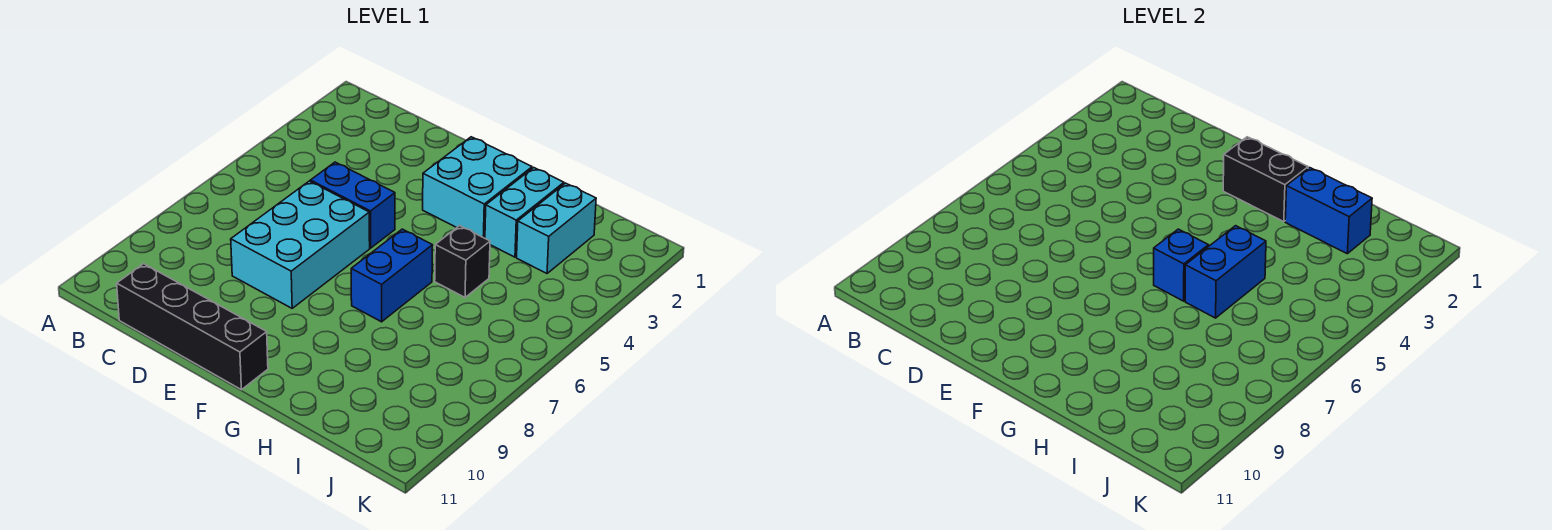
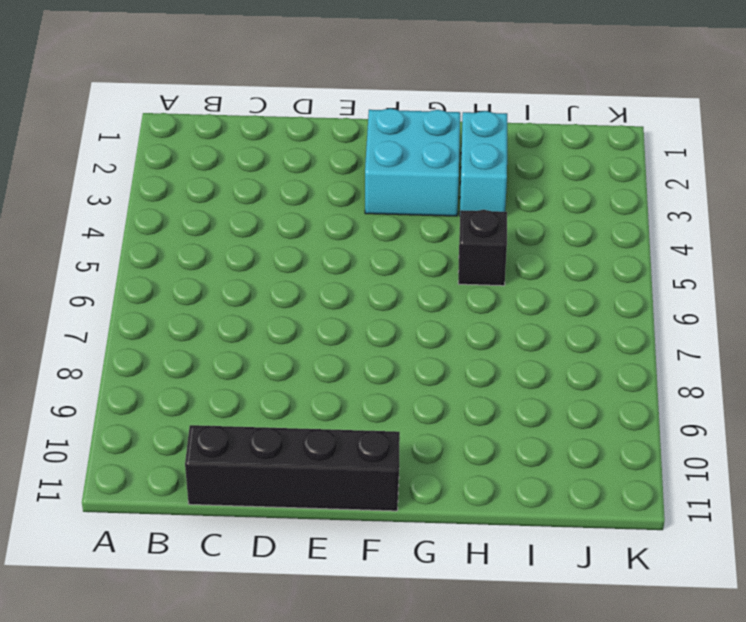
none -> blue brick D5:E5 level 1
none -> cyan brick D6:E8 level 1
none -> blue brick G6:G7 level 1

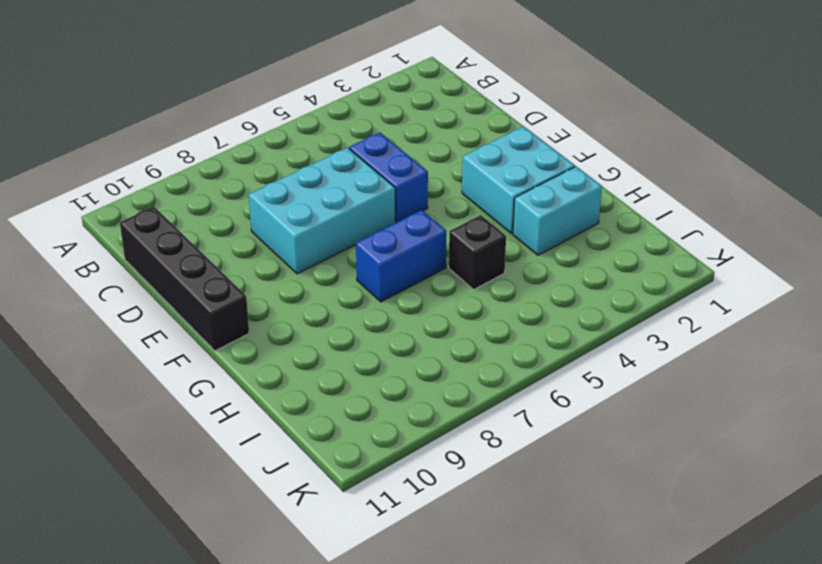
none -> cyan brick I2:I3 level 1
none -> black brick F2:G2 level 2
none -> blue brick G6 level 2

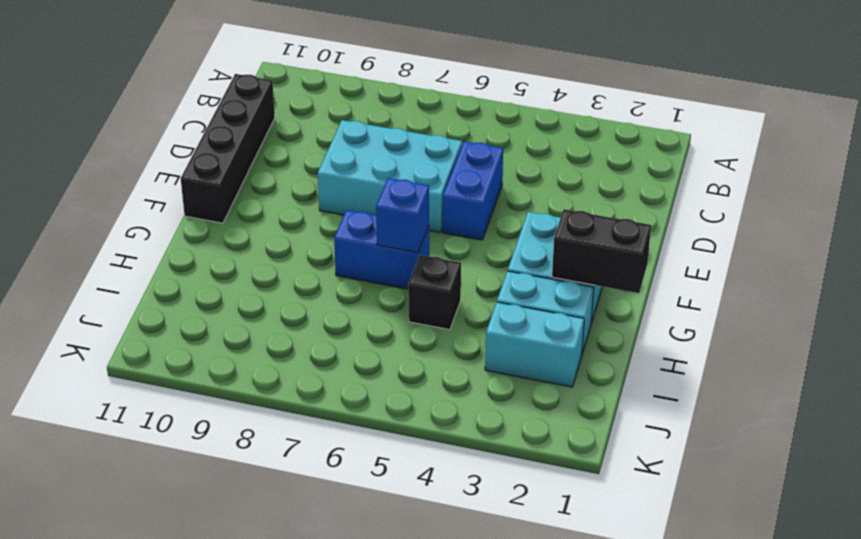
black brick G1:G2 level 2 -> black brick F2:G2 level 2
none -> blue brick H2:I2 level 2
none -> blue brick H5:H6 level 2

